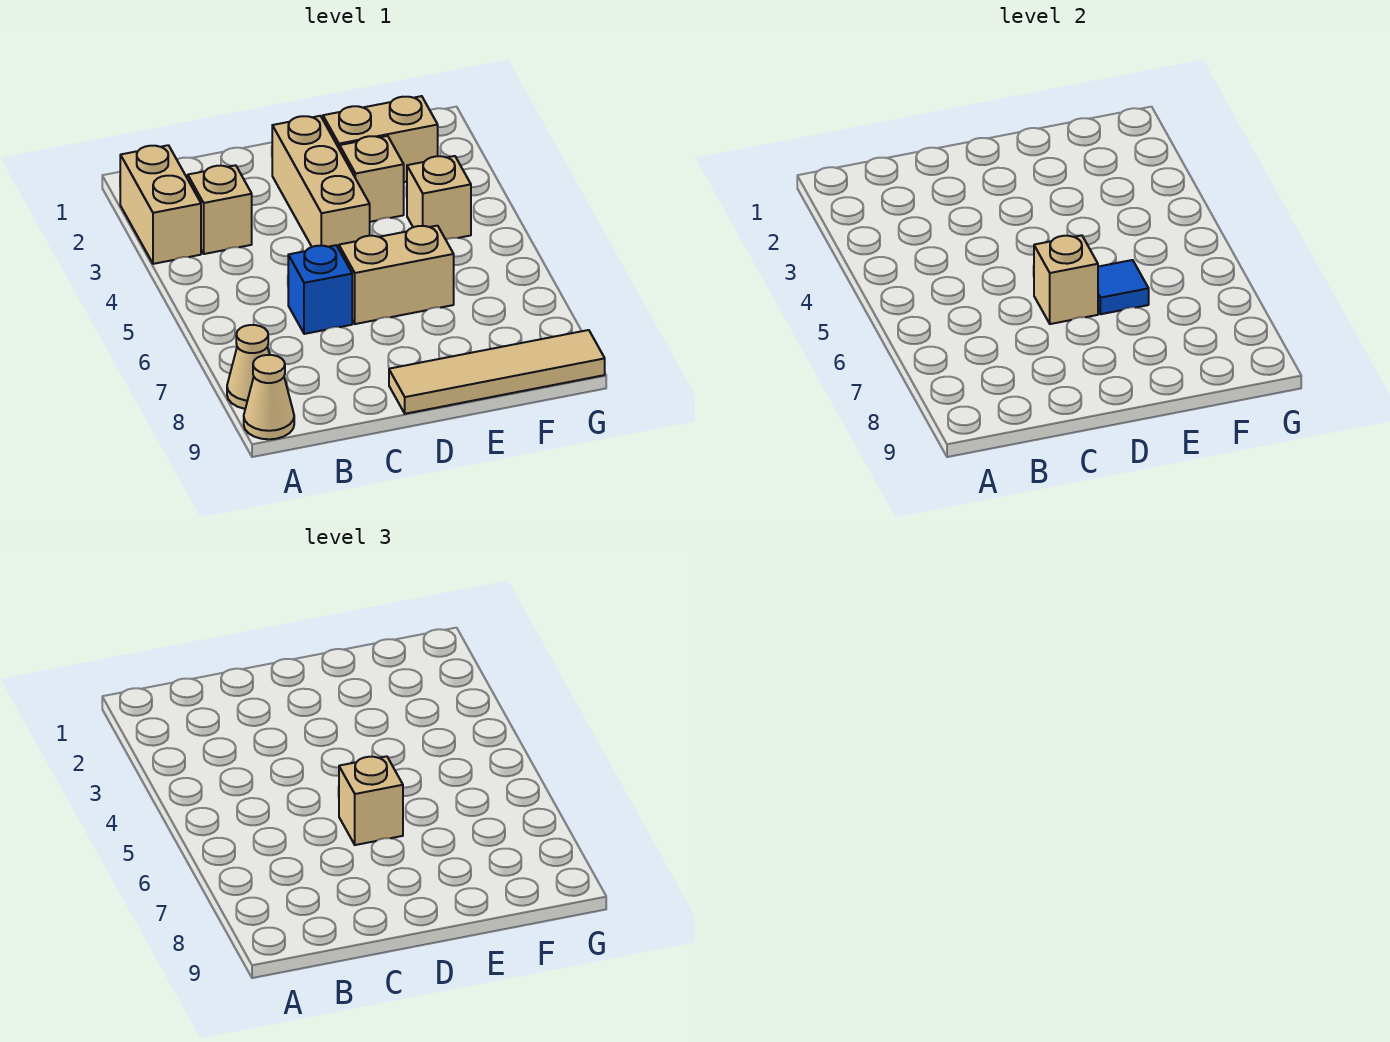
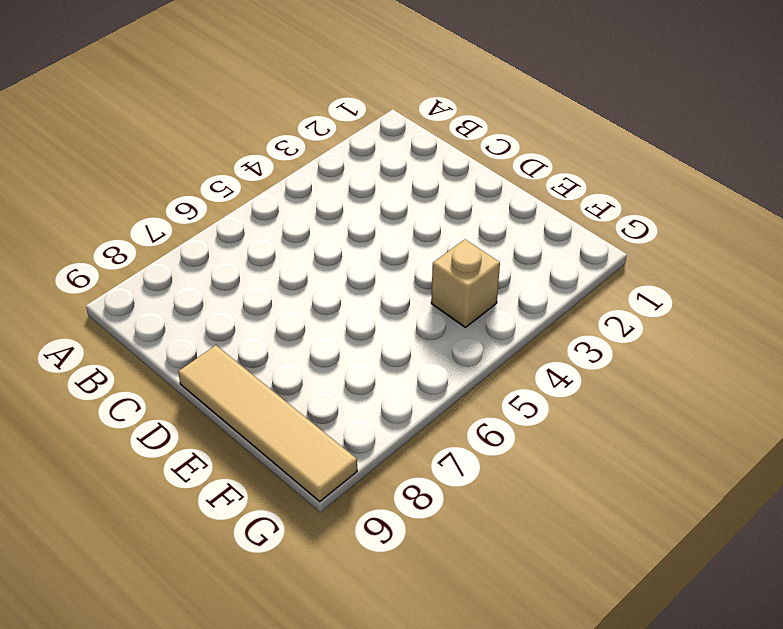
none -> tan brick A2:A3 level 1
none -> tan cone A8 level 1
none -> tan cone A9 level 1

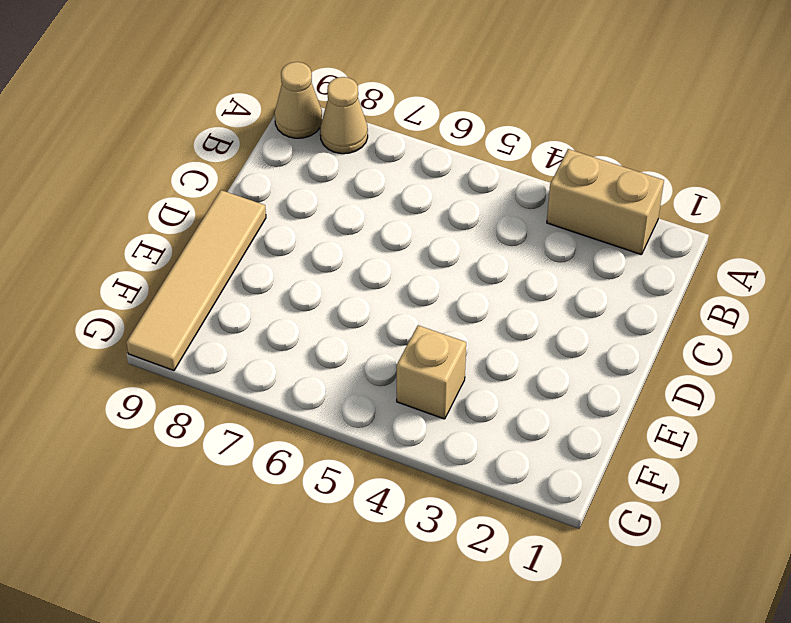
none -> tan brick B3 level 1
none -> blue brick C6 level 1
none -> tan brick D2:D4 level 1

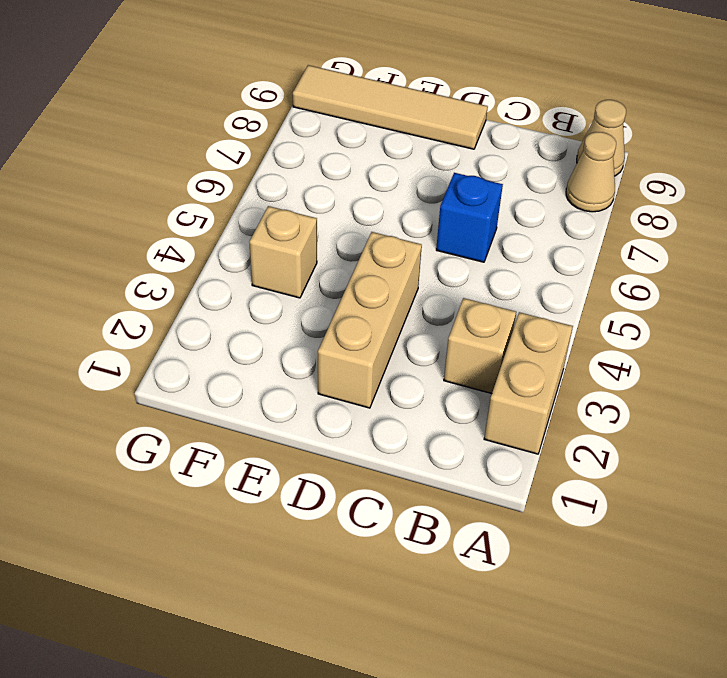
none -> tan brick D6:E6 level 1
none -> tan brick E2:F2 level 1
none -> tan brick E3 level 1

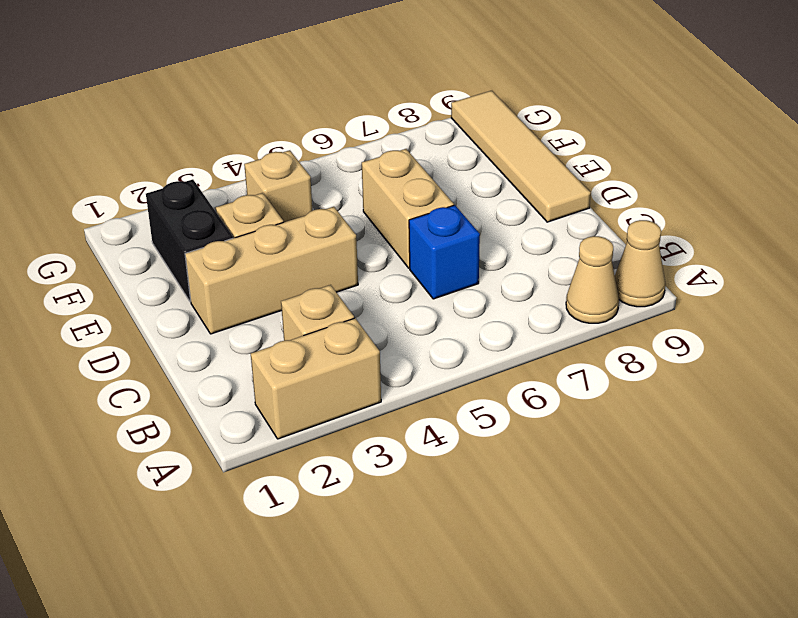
black brick E2:F2 level 1 -> tan brick E2:F2 level 1
none -> tan brick D6 level 2
none -> blue tile E6 level 2
none -> tan brick D6 level 3

